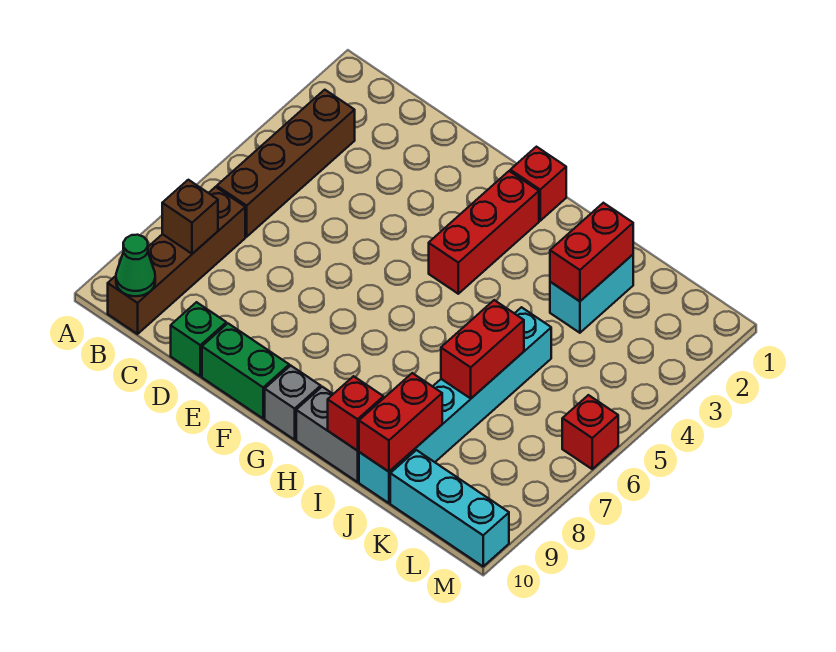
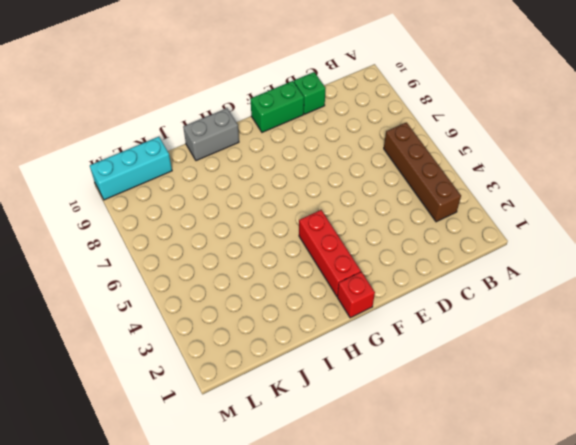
none -> brown brick B7:B10 level 1
none -> grey brick G10 level 1
none -> cyan brick J2:J3 level 1

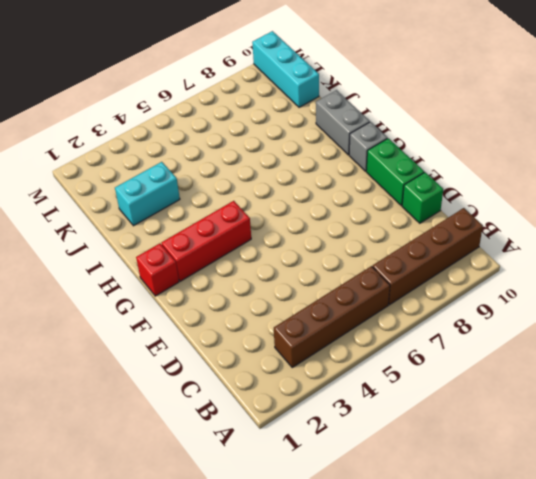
none -> cyan brick J5:J10 level 1
none -> red brick M6 level 1
none -> brown brick B8 level 2

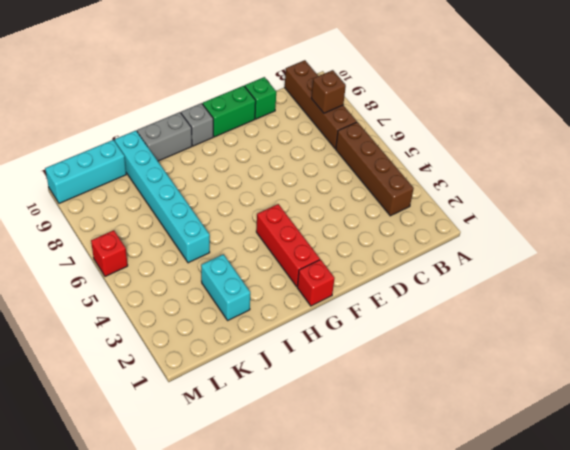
none -> green cone B10 level 2
none -> red brick I10 level 2
none -> red brick J2:J3 level 2

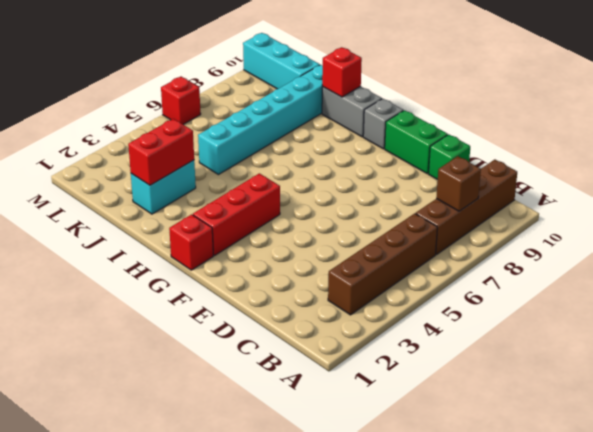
none -> green cone B10 level 2
none -> red brick J6:J7 level 2
none -> red brick J9:J10 level 2

